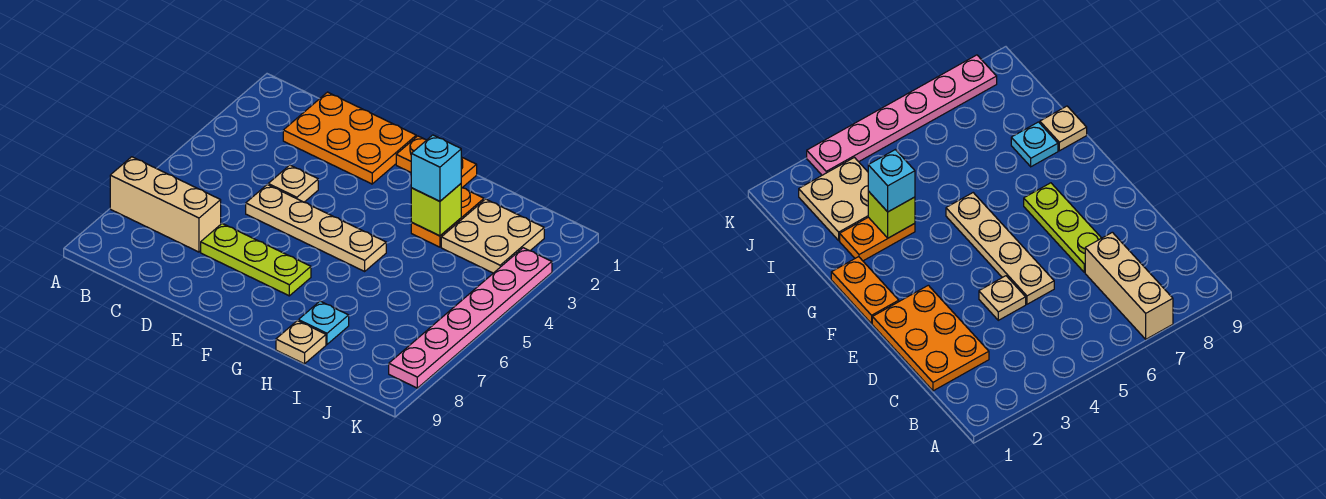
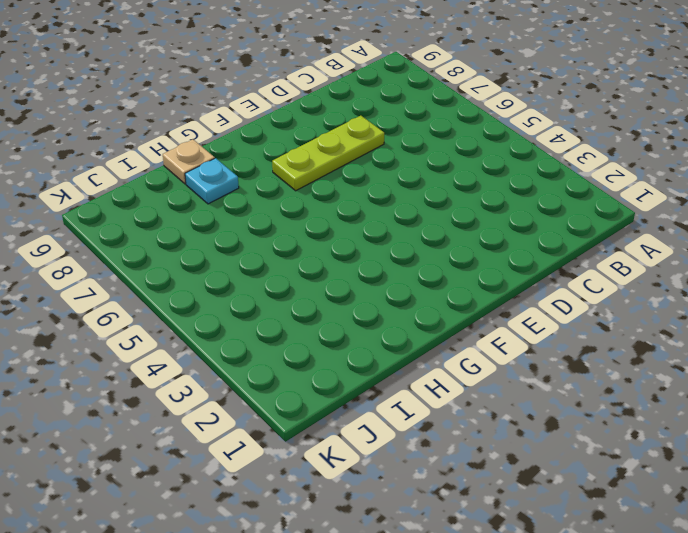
none -> tan brick A7:C7 level 1
none -> orange plate C1:E2 level 1
none -> tan plate D4 level 1

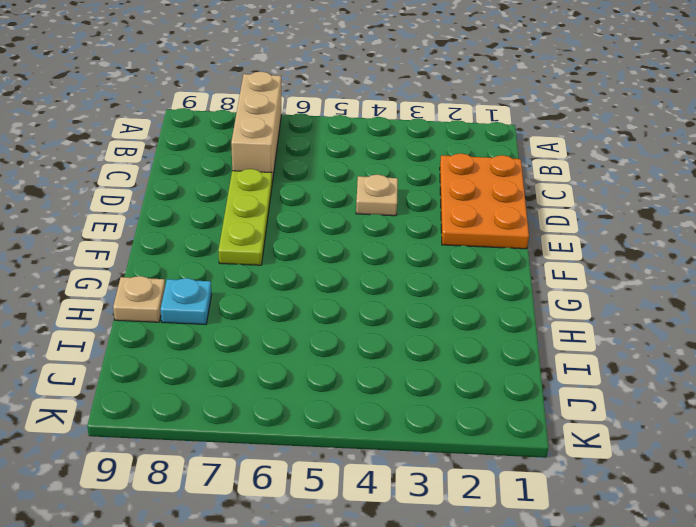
none -> tan plate D5:G5 level 1
none -> orange plate F1:G1 level 1
none -> orange plate H2:H3 level 1

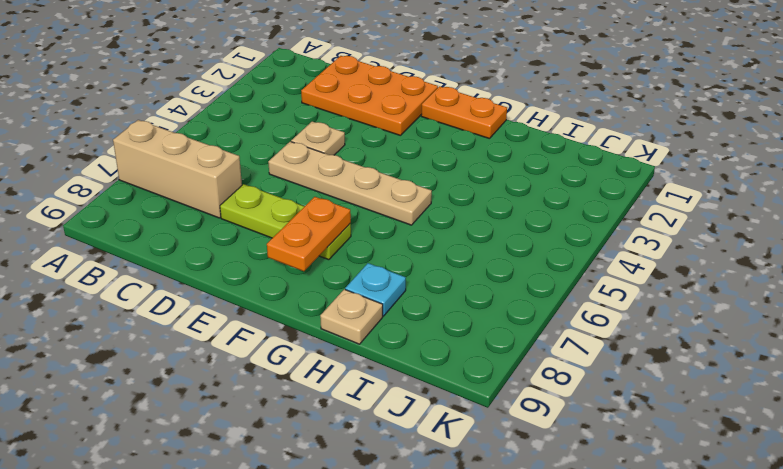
orange plate F7:F8 level 2 -> orange plate H2:H3 level 1
none -> tan plate I2:J3 level 1
none -> pink plate K3:K8 level 1
none -> lime brick H3 level 2

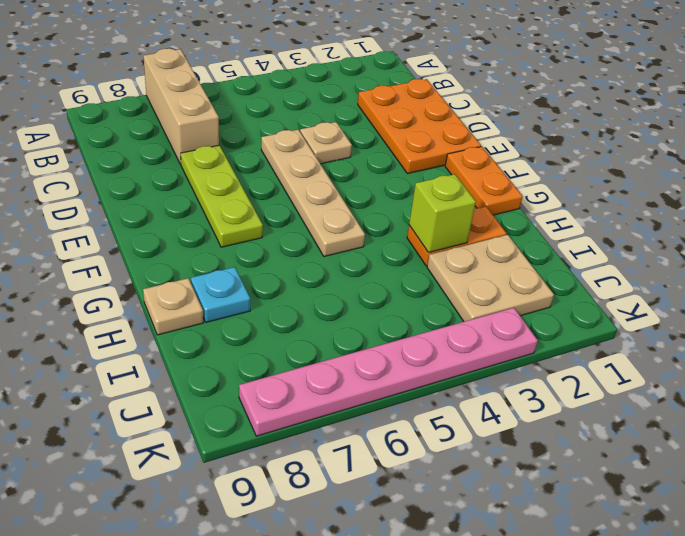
none -> cyan brick H3 level 3

